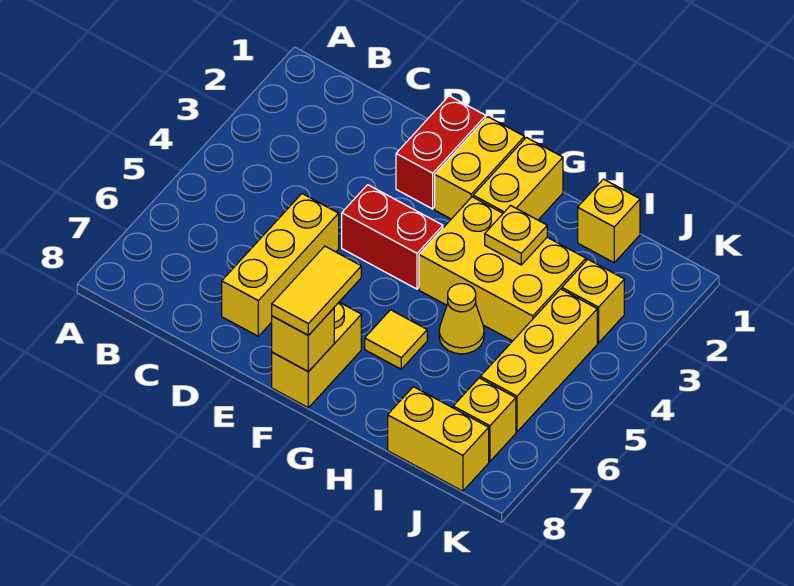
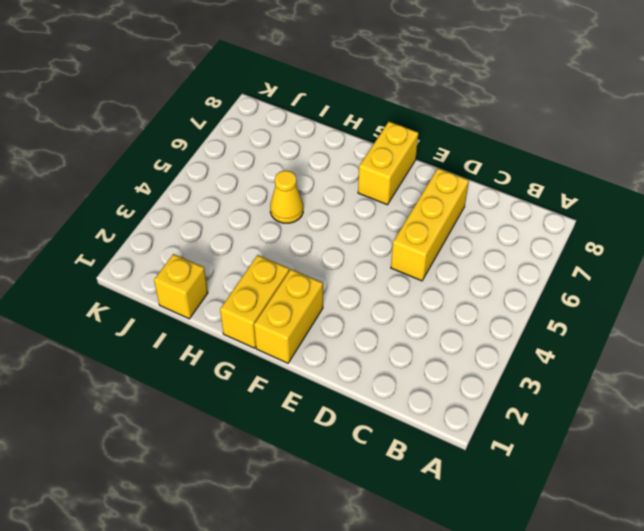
none -> red brick E1:E2 level 1
none -> red brick E4:F4 level 1
none -> yellow brick G3:I4 level 1

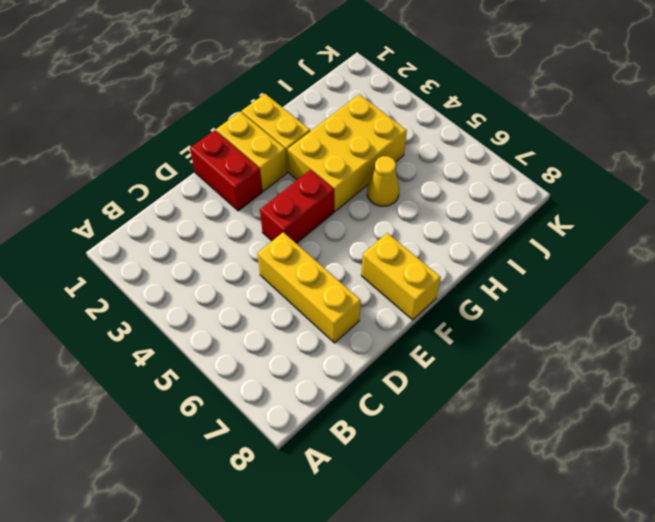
none -> yellow tile G6 level 1
none -> yellow brick I1 level 1
none -> yellow brick I8:J8 level 1

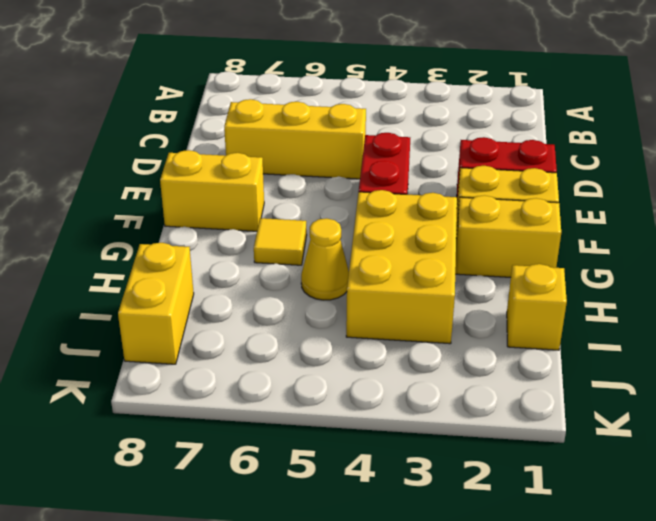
none -> yellow brick J3 level 1
none -> yellow brick J4:J6 level 1
none -> yellow brick J7 level 1

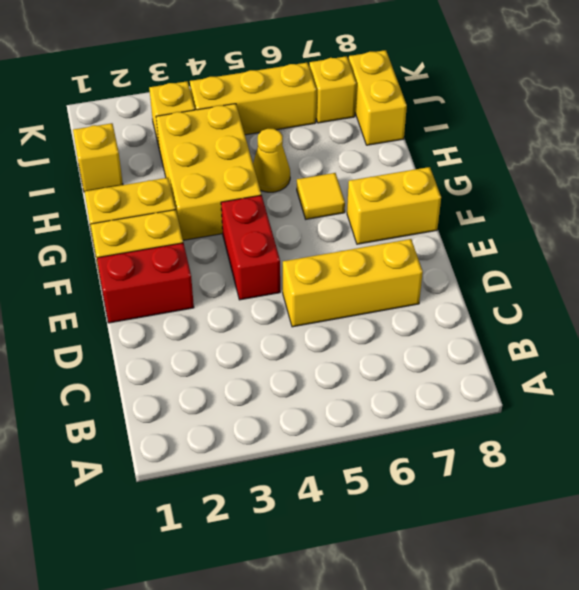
none -> yellow brick F8 level 2
none -> yellow plate H3 level 2
none -> yellow tile F7:F8 level 3

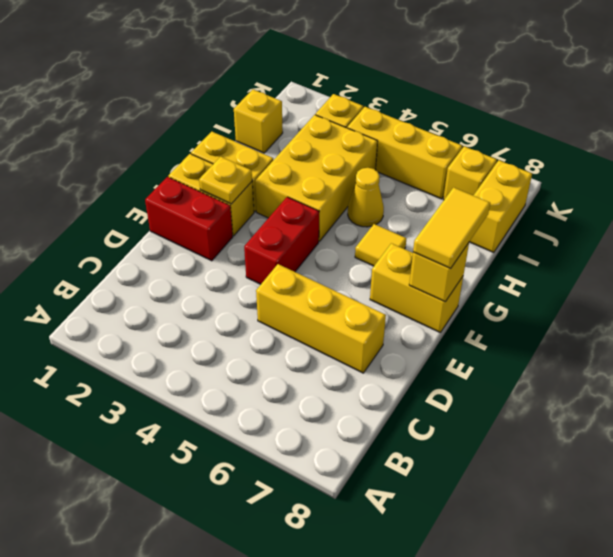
yellow plate F2 level 2 -> yellow plate H3 level 2
yellow tile F8:G8 level 3 -> yellow tile F7:F8 level 3

